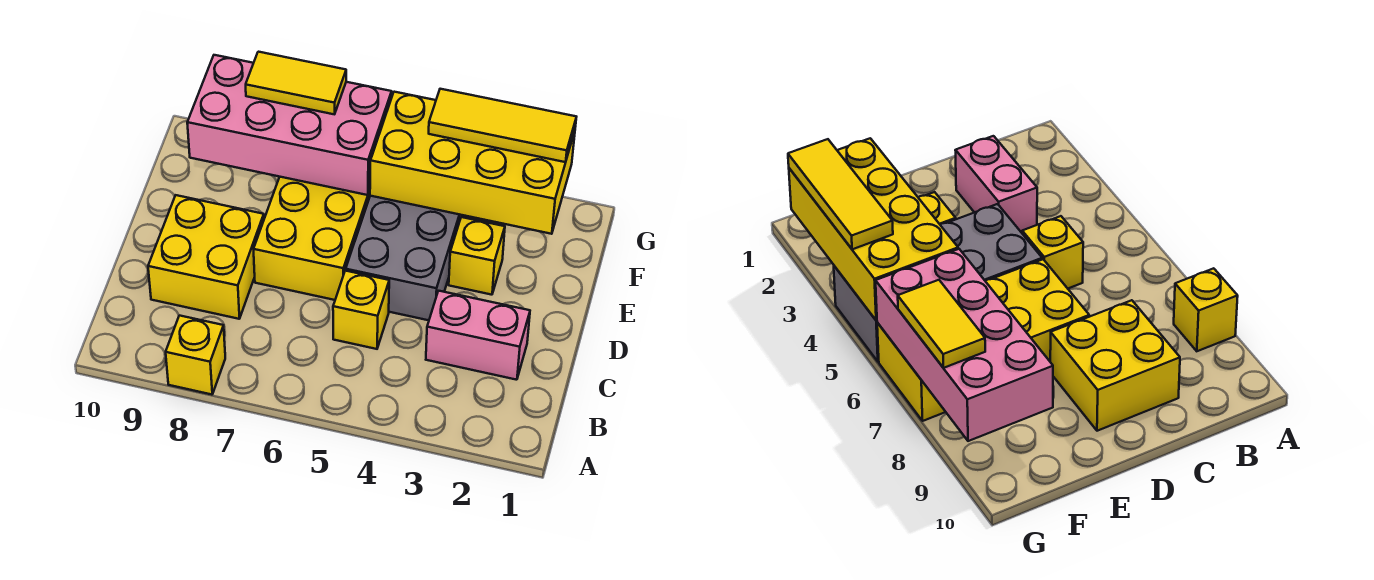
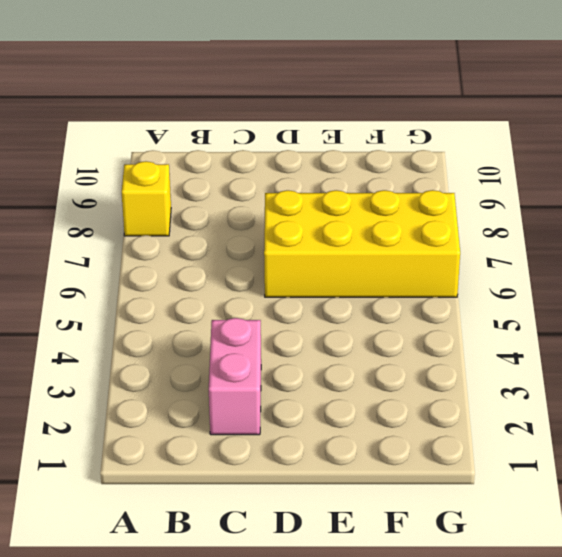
none -> yellow brick C5 level 1
none -> yellow brick C8:D9 level 1

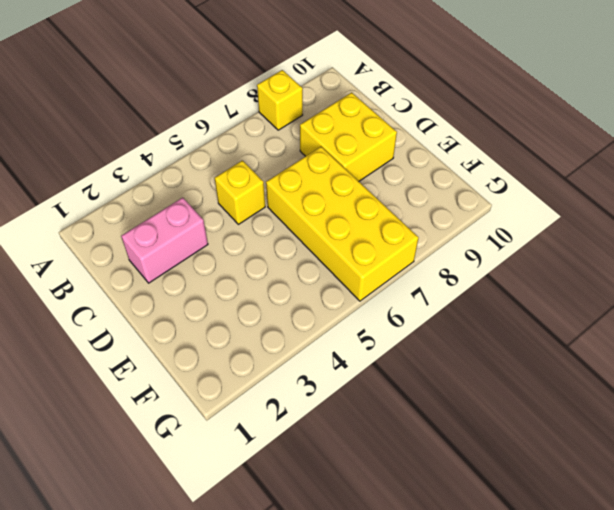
none -> grey brick D4:G5 level 1
none -> yellow brick E3 level 1

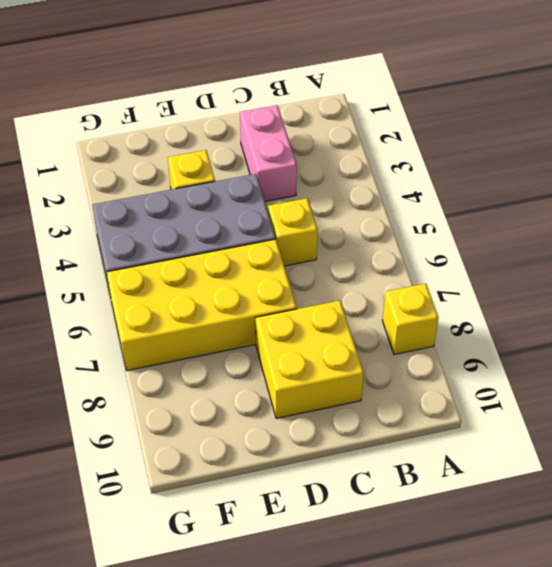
none -> yellow brick F2:G5 level 2
none -> pink brick F6:G9 level 2

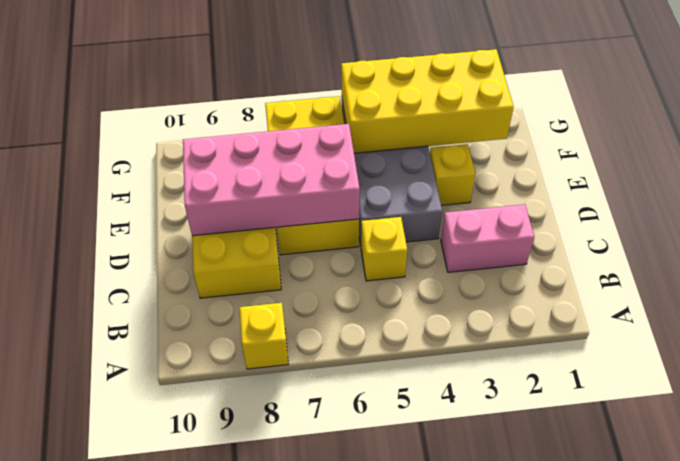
pink brick D6:E9 level 2 -> pink brick F6:G9 level 2
none -> yellow tile G2:G4 level 3
none -> yellow tile G7:G8 level 3

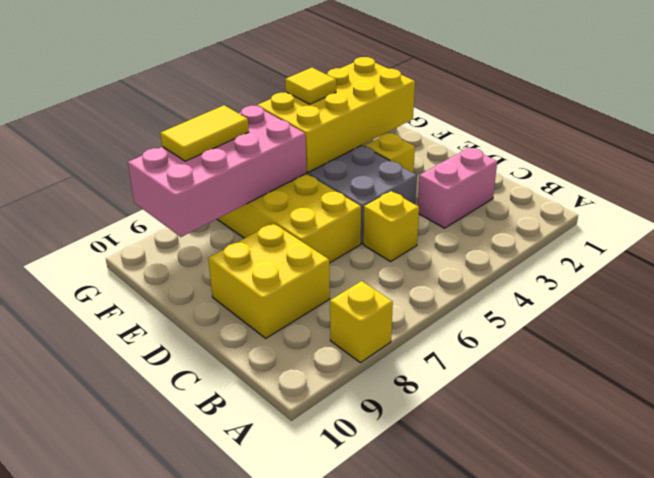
yellow tile G4 level 3 -> yellow tile G2:G4 level 3

